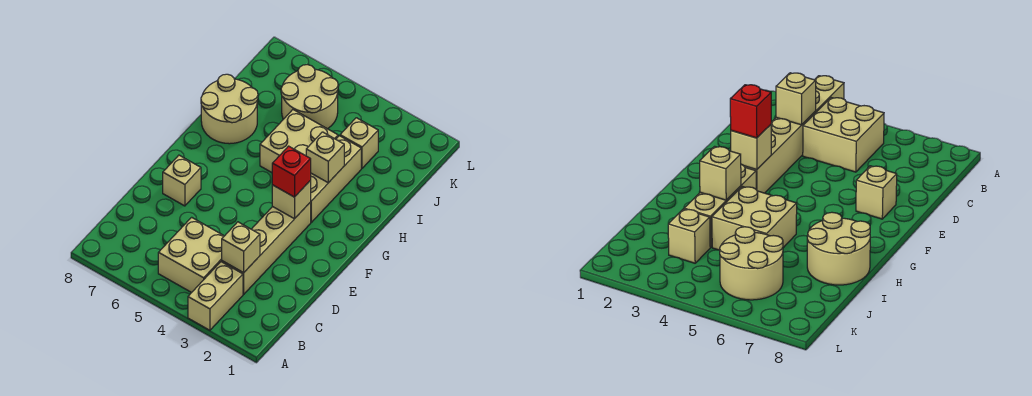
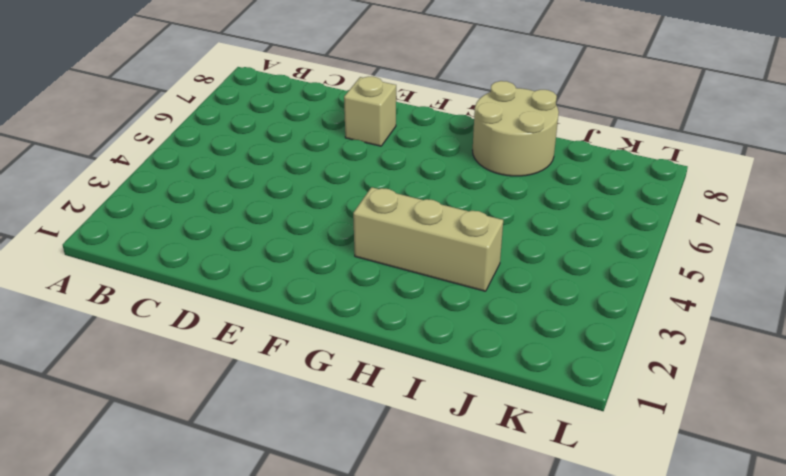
none -> tan brick A3:B3 level 1
none -> tan brick B4:C5 level 1
none -> tan brick C3:F3 level 1

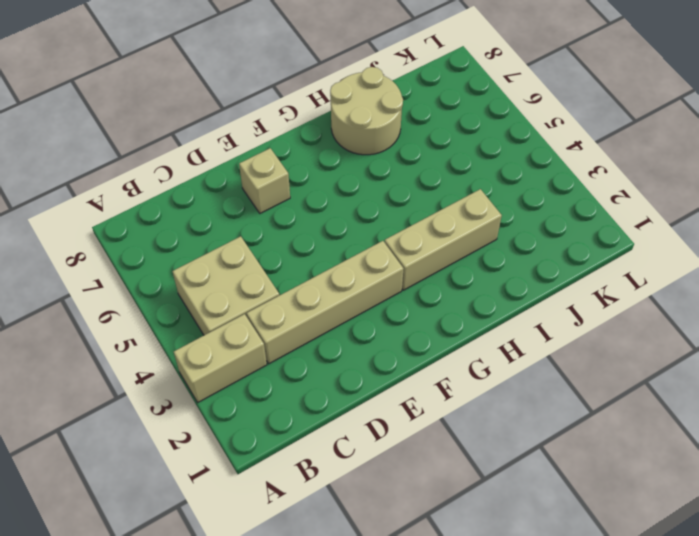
none -> tan brick H4:I5 level 1
none -> tan brick J3 level 1
none -> tan round brick J5:K6 level 1

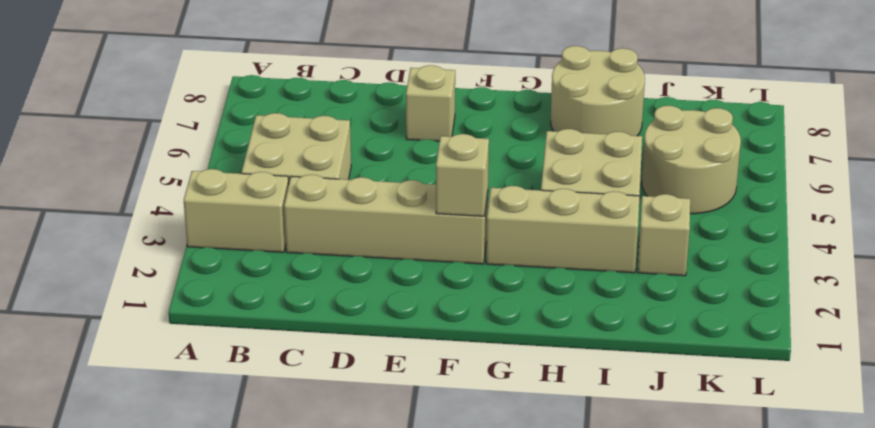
none -> tan brick C3 level 2
none -> tan brick H3 level 2
none -> red brick F3 level 3

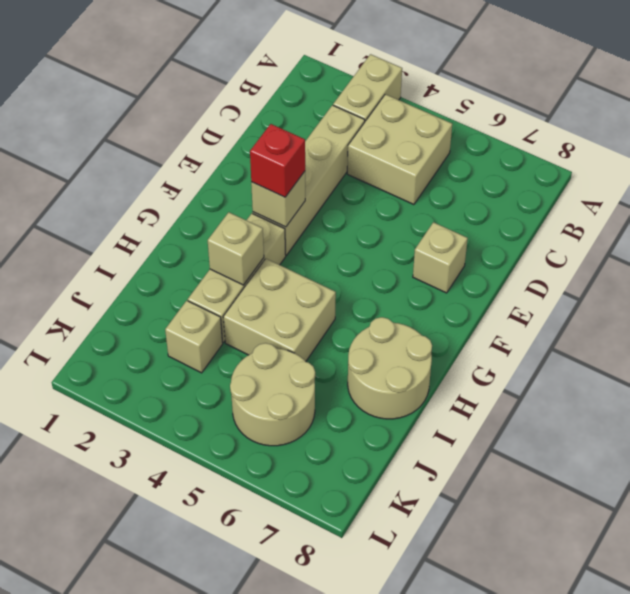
none -> tan brick C3 level 2

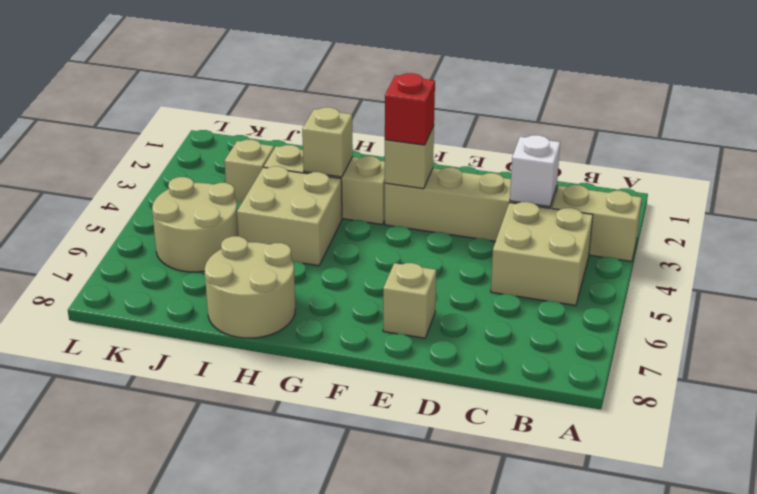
white brick C3 level 2 -> tan brick C3 level 2

